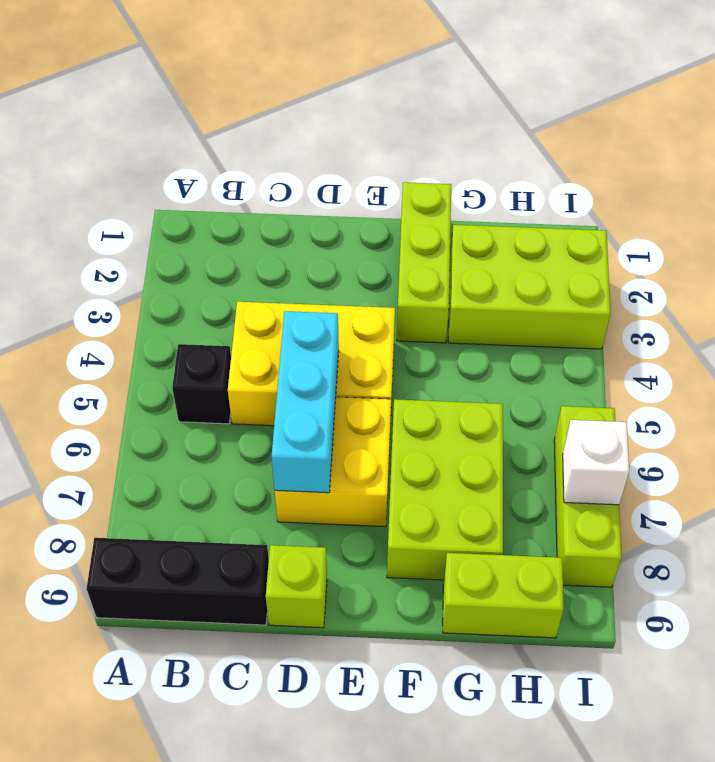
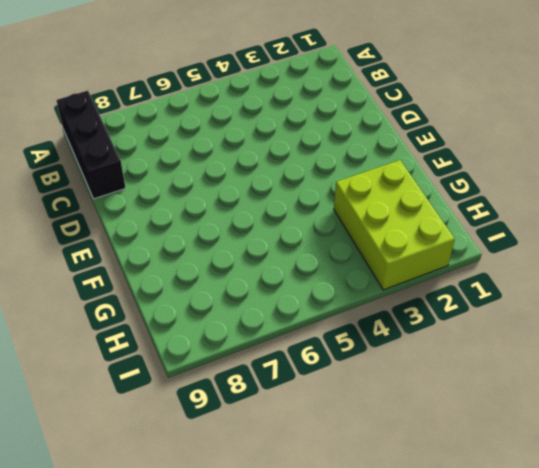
none -> black brick B5 level 1
none -> yellow brick C4:E5 level 1
none -> yellow brick D6:E7 level 1

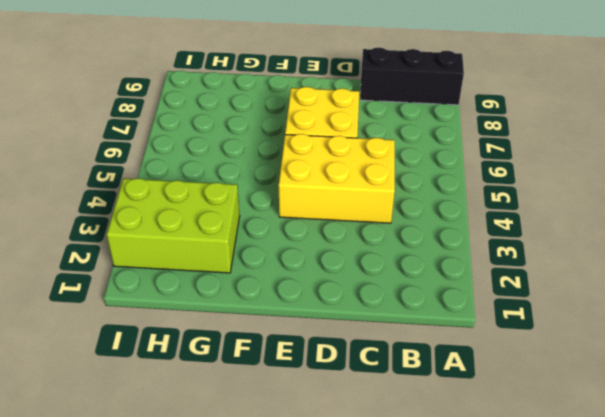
none -> black brick B5 level 1
none -> lime brick D9 level 1
none -> lime brick F1:F3 level 1

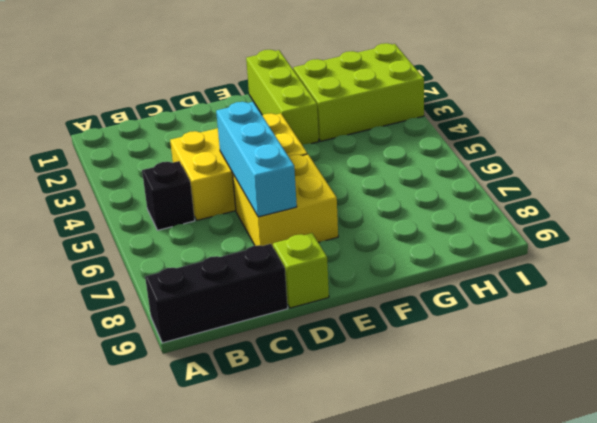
none -> lime brick F6:G8 level 1
none -> lime brick G9:H9 level 1
none -> lime brick I6:I8 level 1

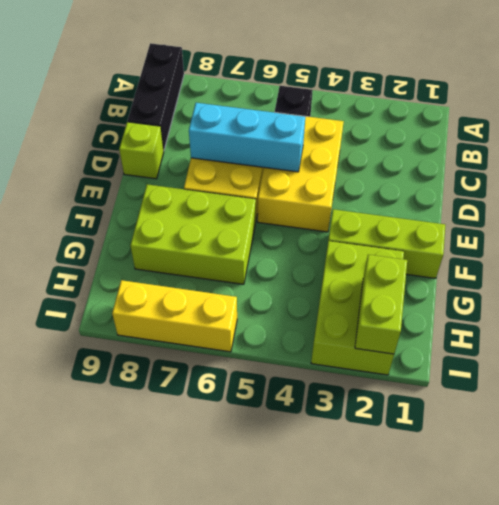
lime brick H2:I2 level 2 -> lime brick G9:H9 level 1
yellow brick I6:I8 level 1 -> lime brick I6:I8 level 1
none -> white brick I7 level 2

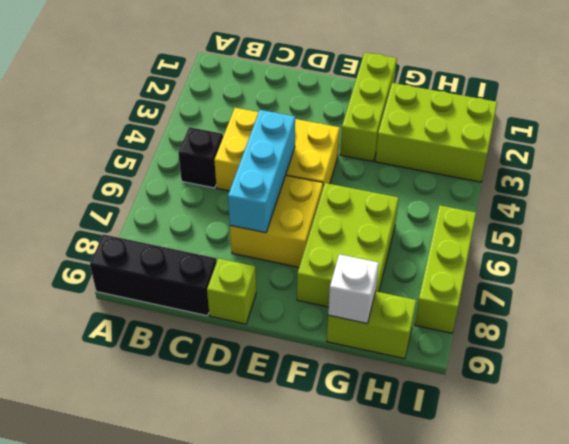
white brick G9 level 2 -> white brick I7 level 2

